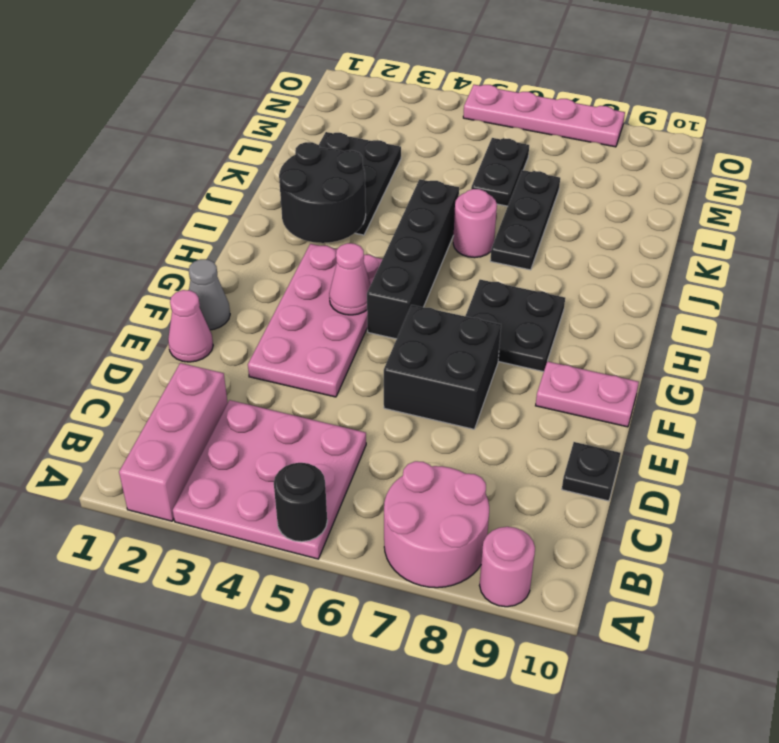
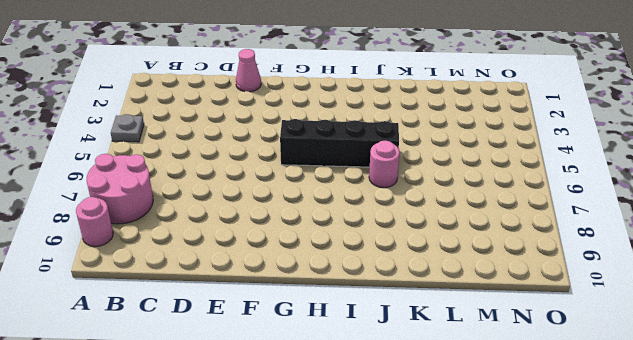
grey plate A4 level 1 -> pink plate A3:C5 level 1
none -> pink brick A2:C2 level 1
none -> black plate D10 level 1
none -> pink plate E3:H4 level 1

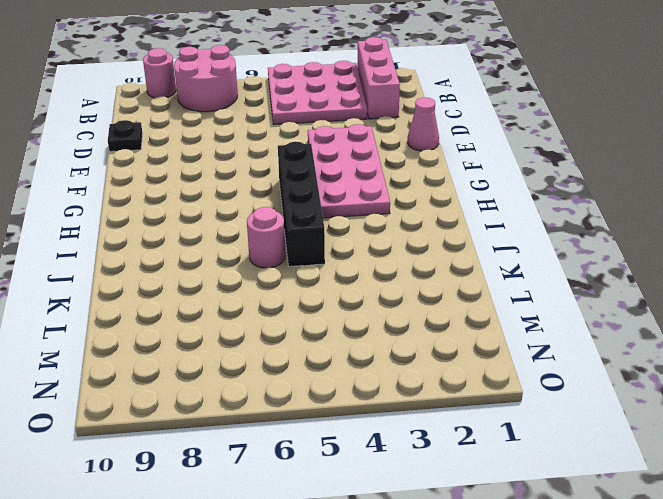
none -> black brick E6:F7 level 1
none -> grey cone F1 level 1
none -> pink plate F9:F10 level 1

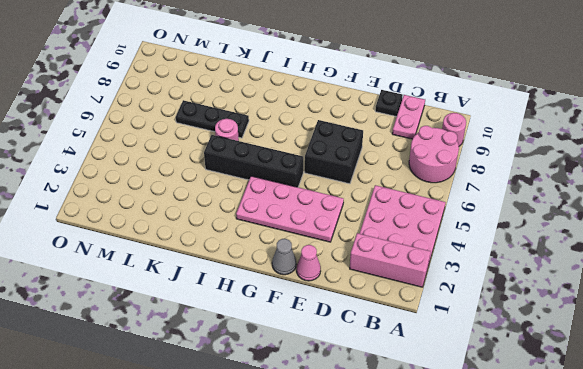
pink plate C9:C10 level 1 -> pink plate F9:F10 level 1
none -> black plate G7:H8 level 1
none -> black plate J2:L3 level 1
none -> black plate L6:M6 level 1

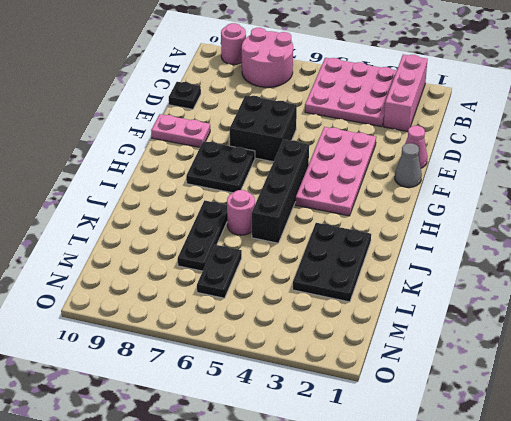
none -> pink plate O5:O8 level 1
none -> black round brick A5 level 2
none -> pink cone G4 level 2

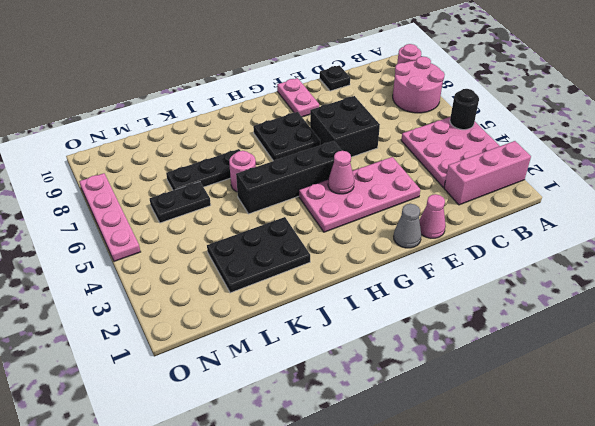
none -> black round brick I2:J3 level 2

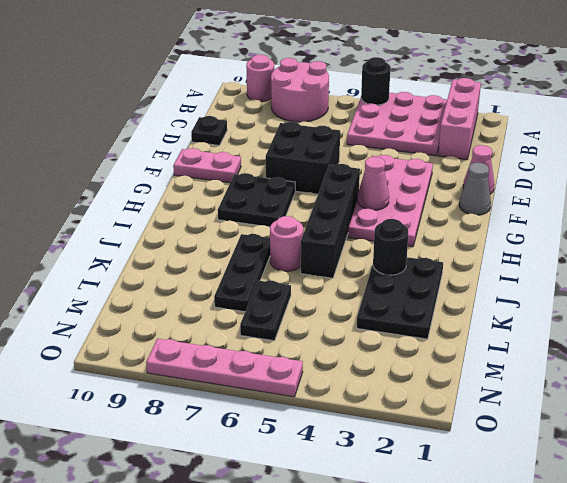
black round brick J3 level 2 -> black round brick I2:J3 level 2

